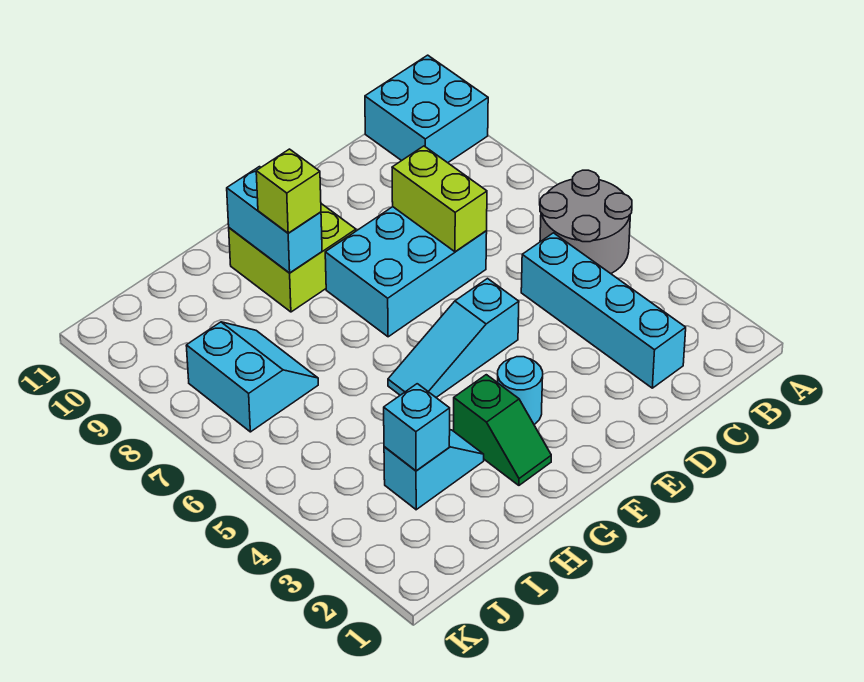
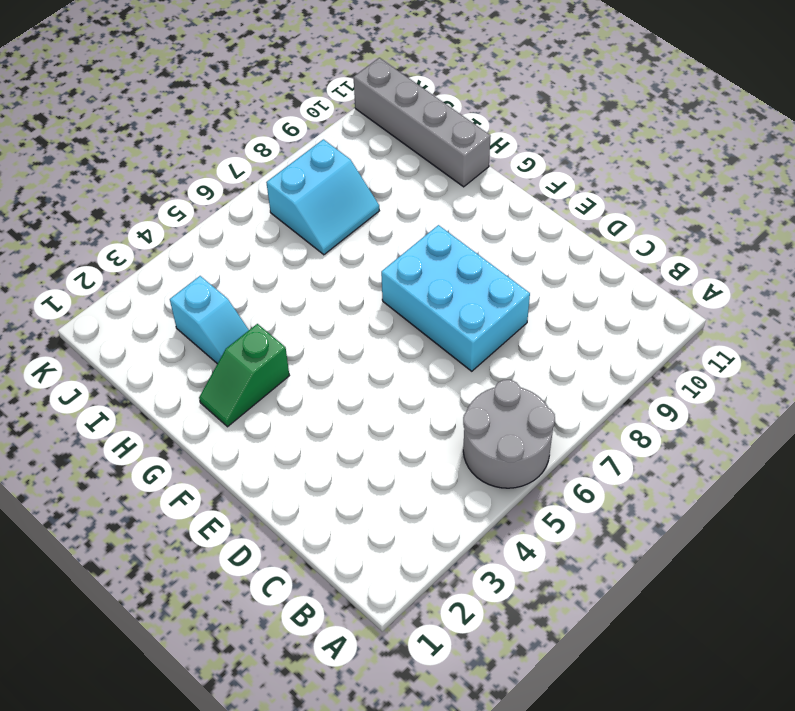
grey brick H11:K11 level 1 -> none
none -> cyan brick A10:B11 level 1
none -> cyan brick C2:C5 level 1
none -> cyan slope E5:G5 level 1 top E

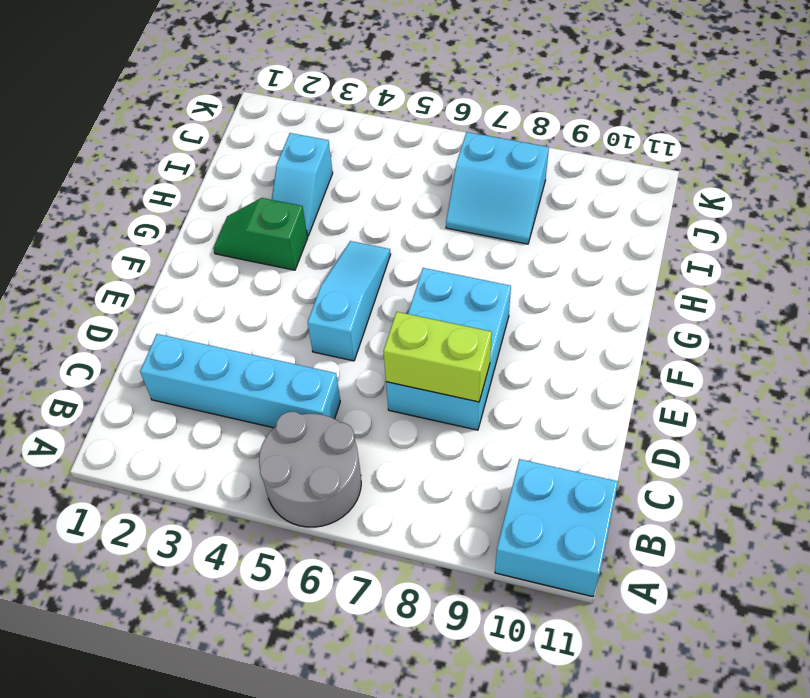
none -> cyan round brick F3 level 1
none -> lime brick F9:G10 level 1
none -> cyan brick G9:G10 level 2

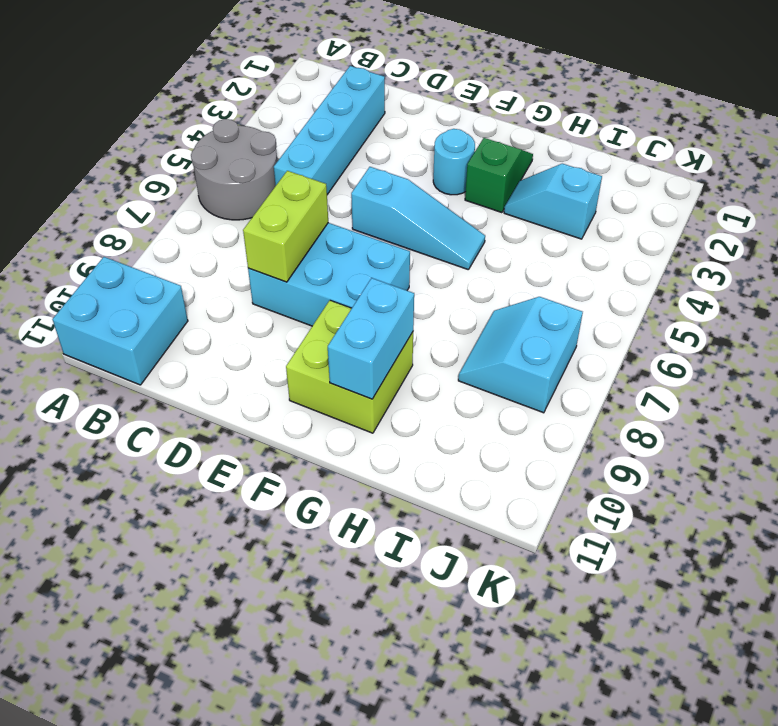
none -> cyan brick I3 level 2
none -> lime brick G9 level 3

